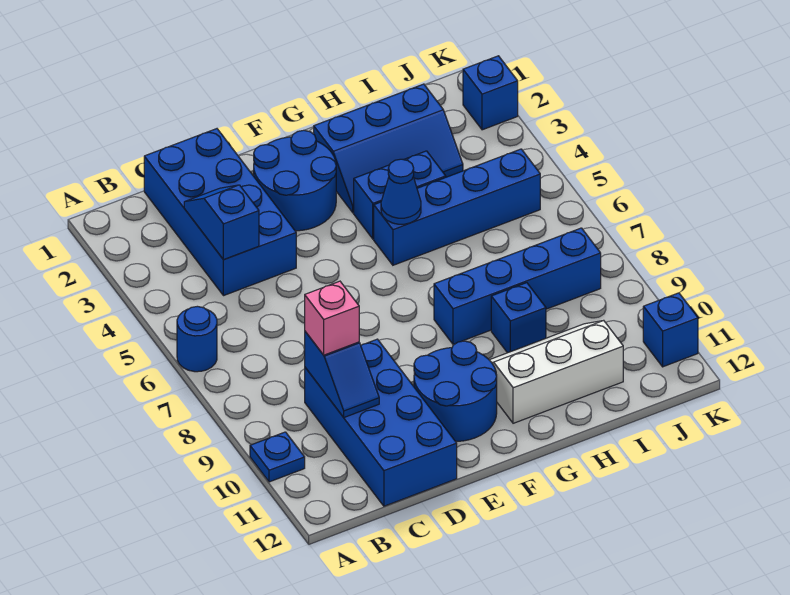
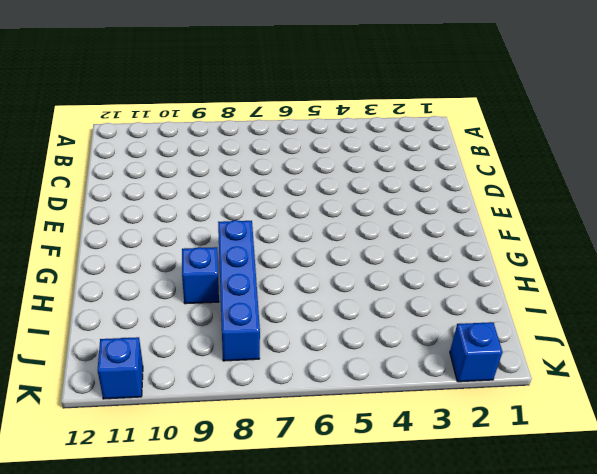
none -> blue round brick A6 level 1
none -> blue plate A10 level 1
none -> blue brick C1:D4 level 1

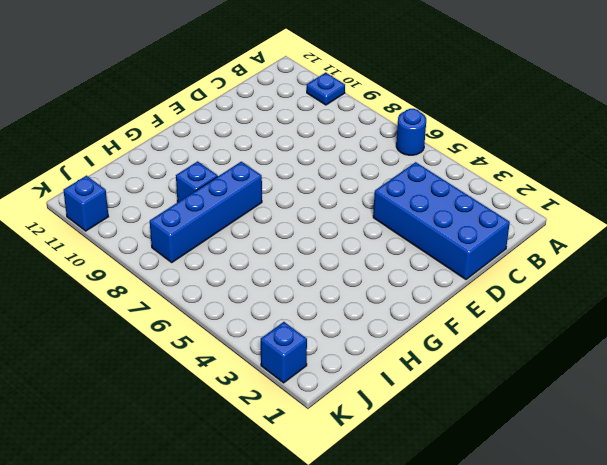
none -> blue brick C9:D12 level 1
none -> blue round brick E2:F3 level 1
none -> blue round brick E10:F11 level 1

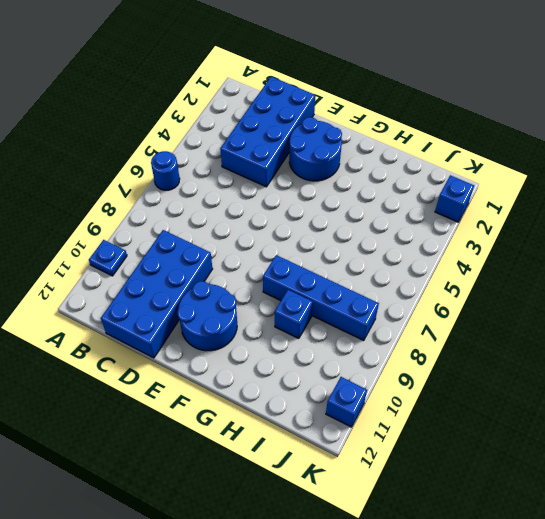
none -> blue slope G2:I3 level 1 top 2
none -> blue brick G4:H4 level 1
none -> blue brick G5:J5 level 1

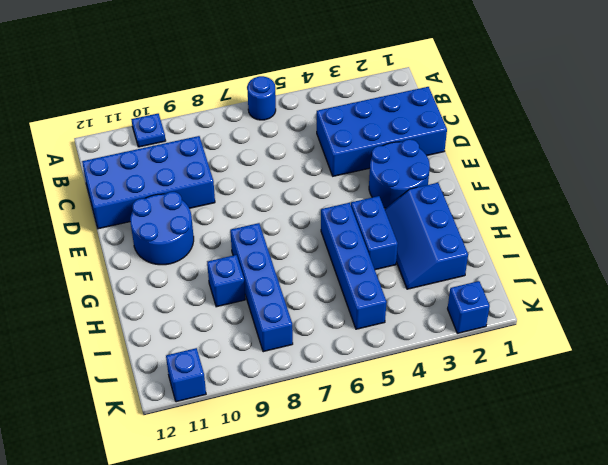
none -> white slope G10:I11 level 1 top 11
none -> blue slope C3:C4 level 2 top 4
none -> blue slope C9:C10 level 2 top 9

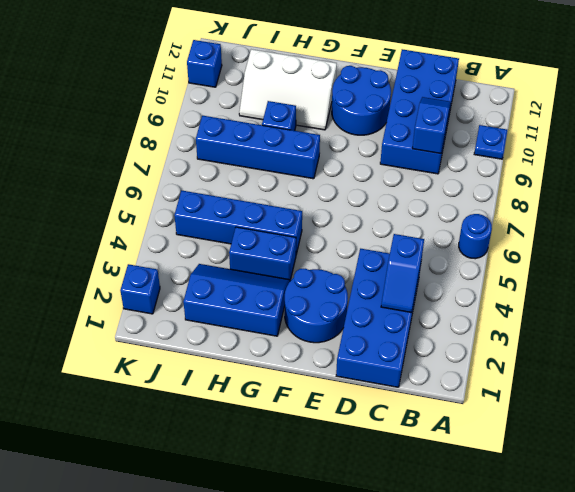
none -> blue cone G5 level 2
none -> pink brick C9 level 3

